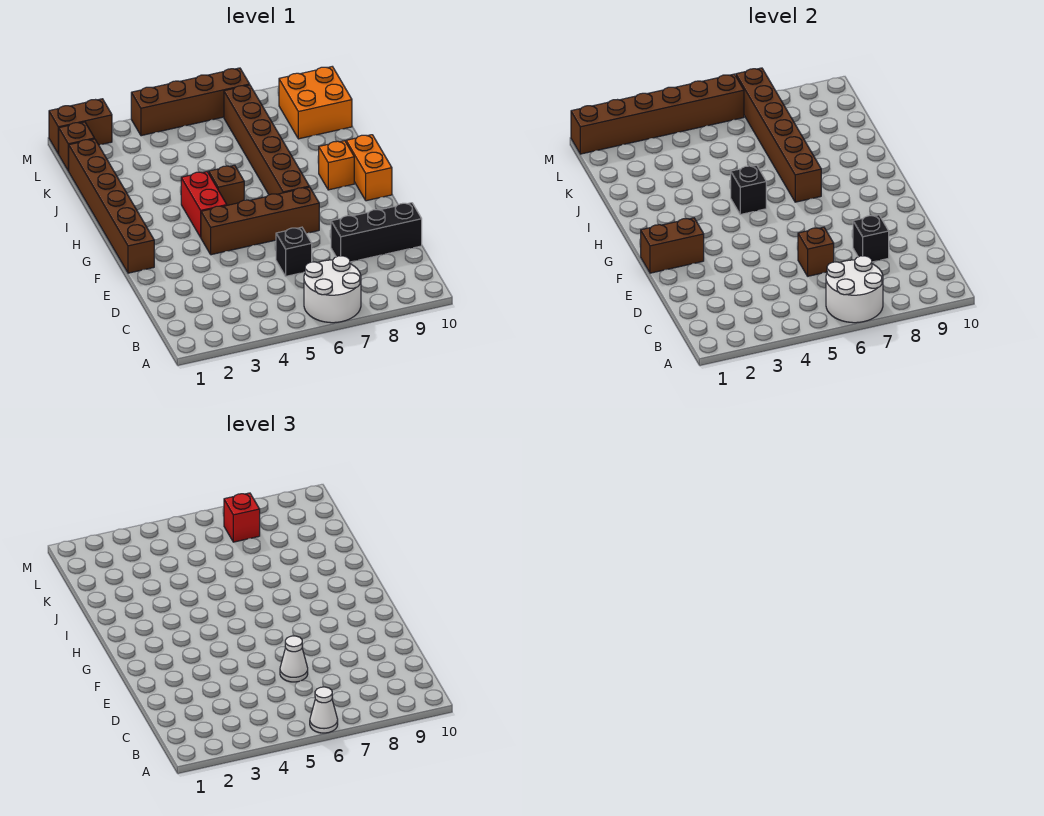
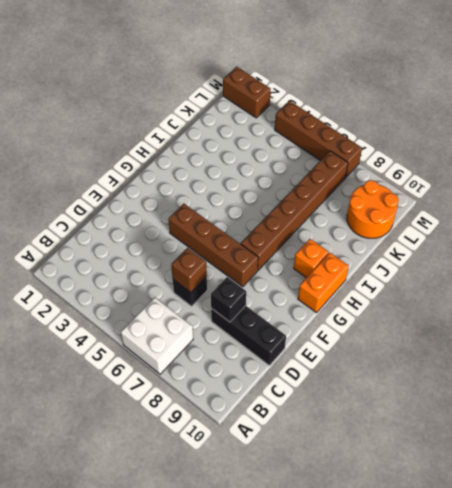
white brick A6:B7 level 1 -> white round brick A6:B7 level 1
orange round brick K9:L10 level 1 -> orange brick K9:L10 level 1
none -> brown brick F1:K1 level 1
none -> red brick G4:H4 level 1
none -> brown brick H5 level 1

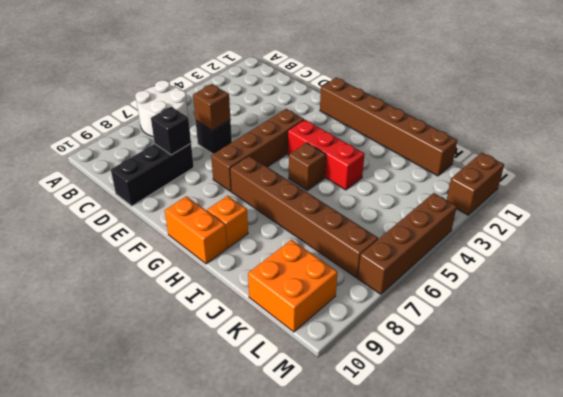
red brick G4:I4 level 1 -> red brick G4:H4 level 1
none -> brown brick L1 level 1
none -> white round brick A6:B7 level 2
none -> brown brick F1:F2 level 2

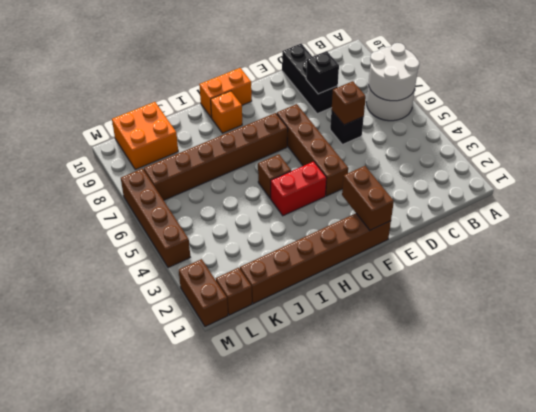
none -> black brick H5 level 2
none -> brown brick H7:M7 level 2
none -> brown brick M1:M6 level 2

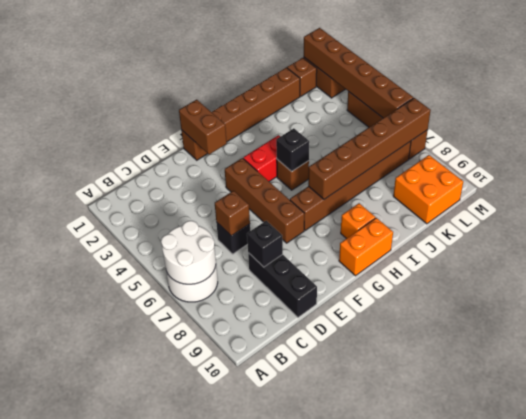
none -> white cone A6 level 3
none -> white cone D6 level 3
none -> red brick L7 level 3

